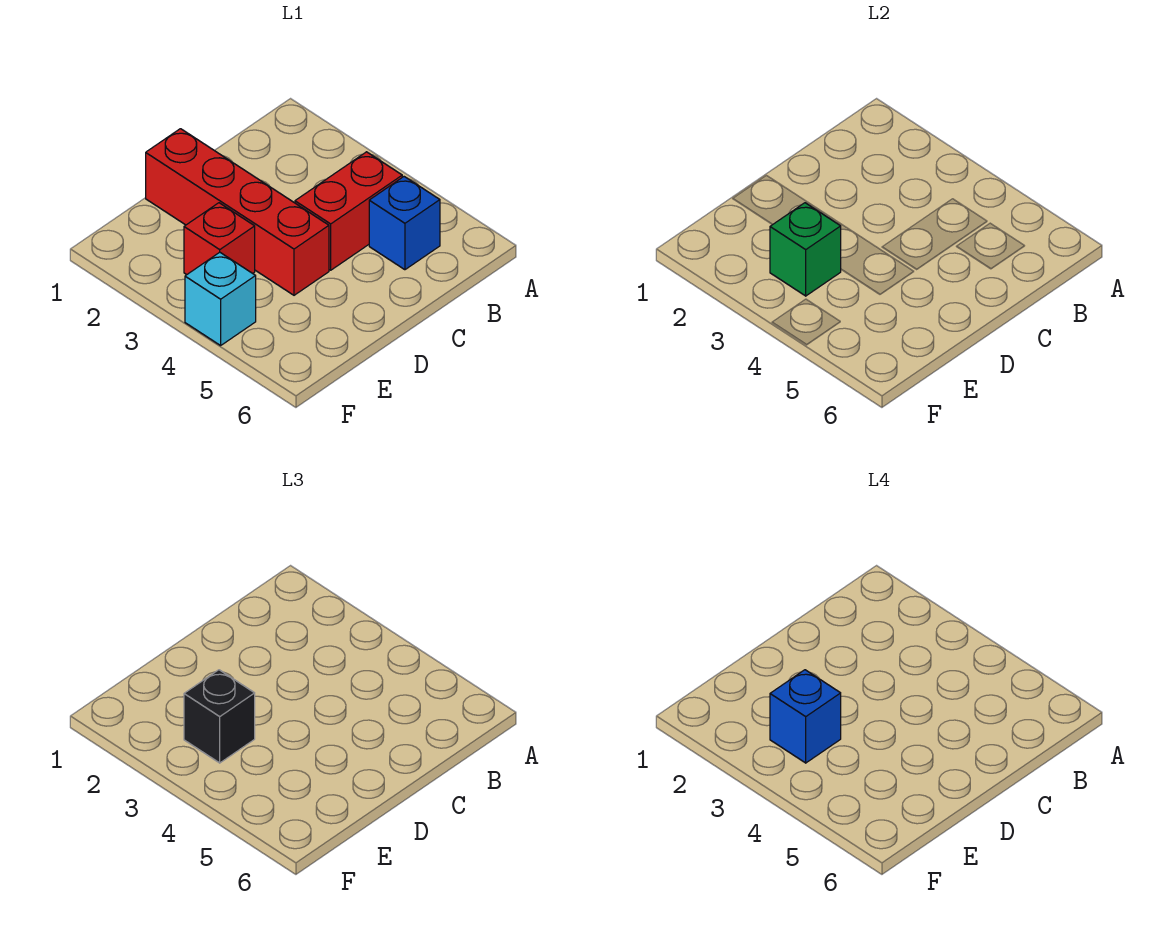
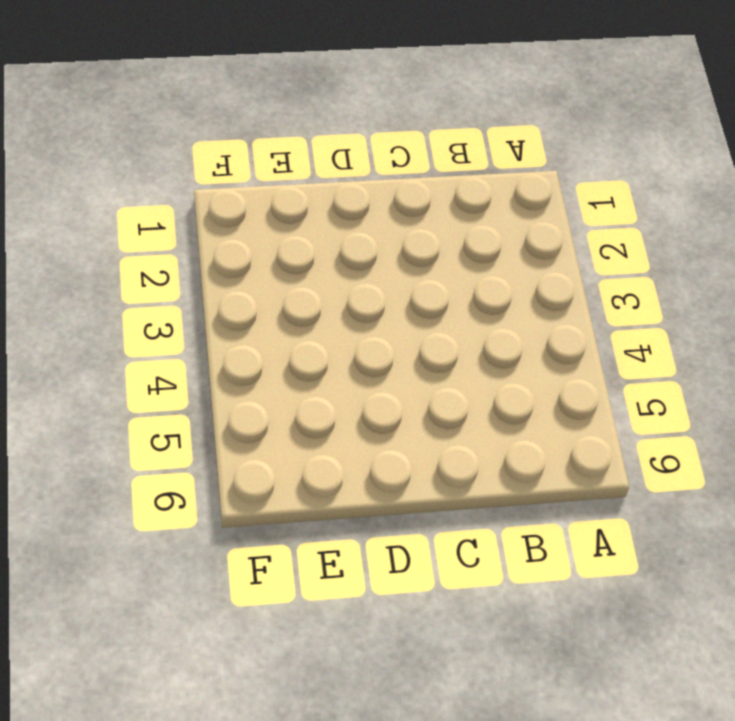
none -> red brick B4:C4 level 1
none -> blue brick B5 level 1

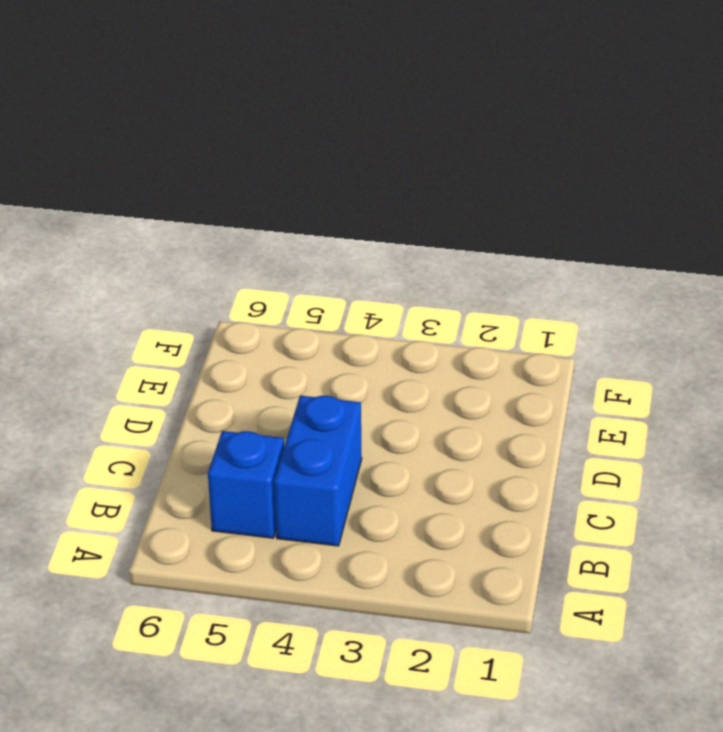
blue brick B4:C4 level 1 -> red brick B4:C4 level 1
none -> red brick D1:D4 level 1
none -> red brick E3 level 1

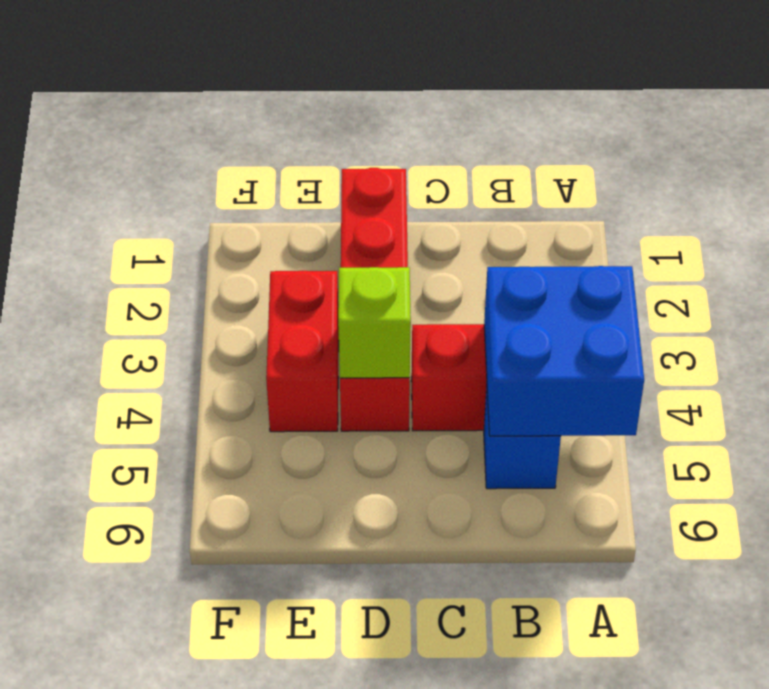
blue brick A4:B5 level 2 -> none
lime brick D4 level 2 -> none
red brick E3:E4 level 1 -> red brick E3 level 1
none -> cyan brick F4 level 1
none -> green brick E3 level 2

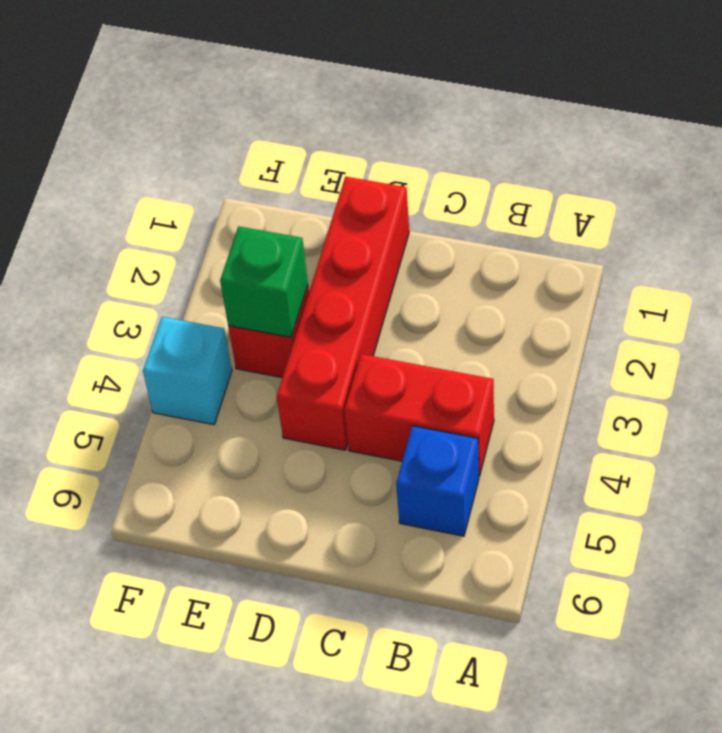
none -> black brick E3 level 3
none -> blue brick E3 level 4

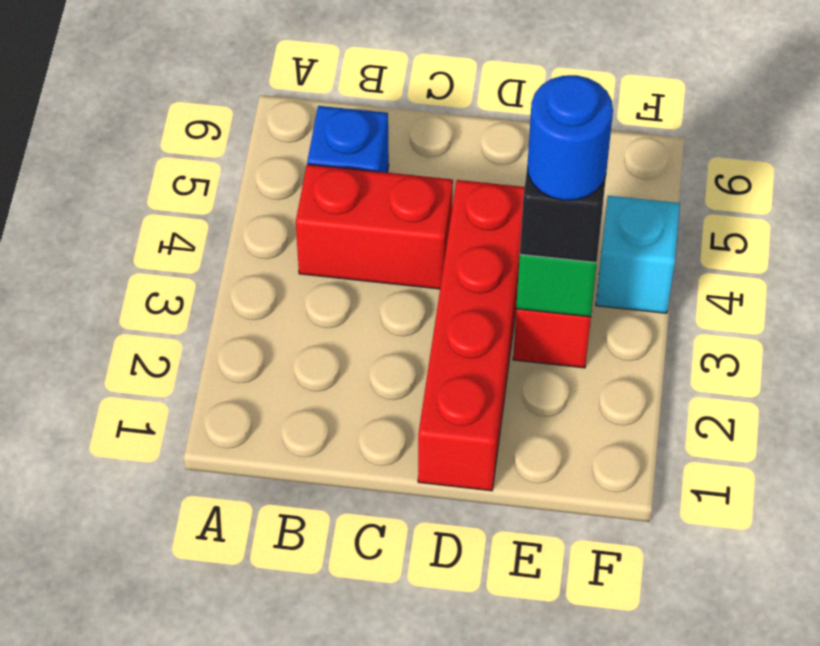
blue round brick E3 level 4 -> blue brick E3 level 4

